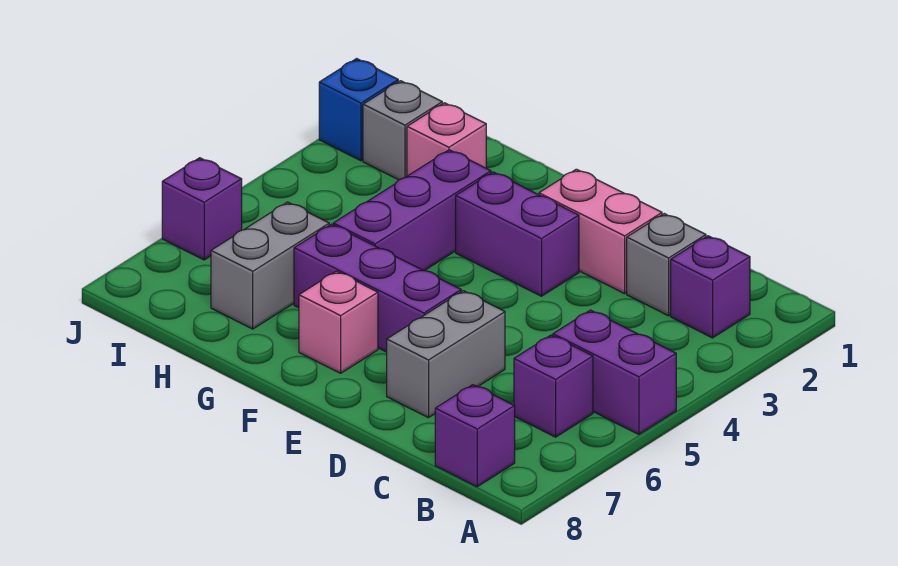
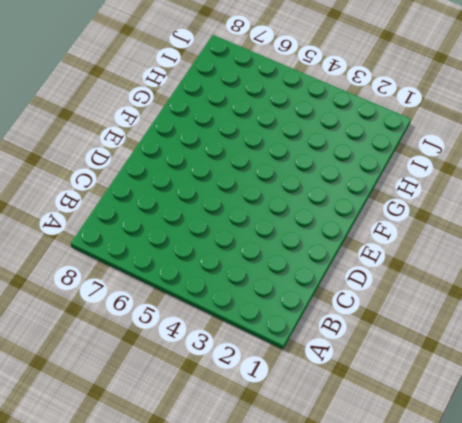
none -> purple brick A5:B5 level 1
none -> purple brick B2 level 1
none -> purple brick B6 level 1

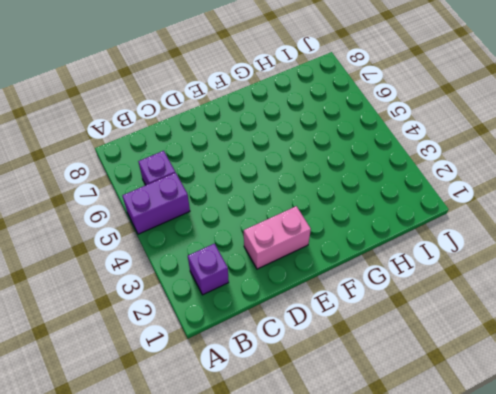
none -> purple brick B8 level 1
none -> grey brick C2 level 1
none -> grey brick D6:D7 level 1

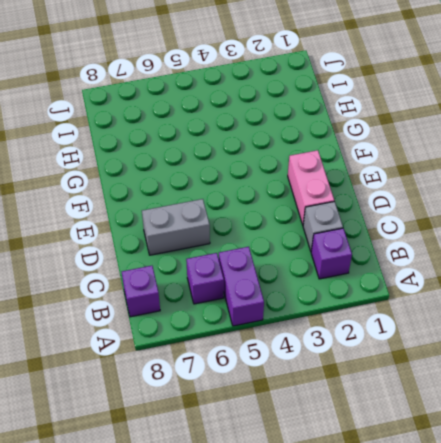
none -> purple brick E3:F3 level 1
none -> purple brick E6:G6 level 1
none -> pink brick F7 level 1

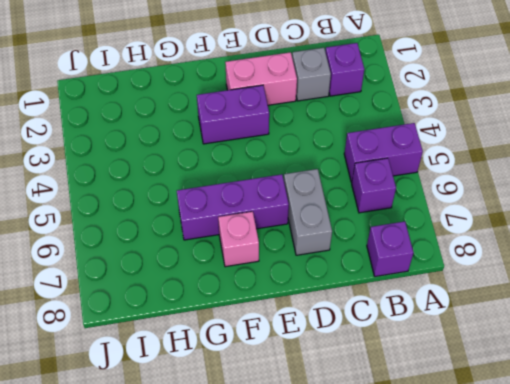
none -> purple brick G3:G5 level 1
none -> pink brick H2 level 1
none -> grey brick H6:H7 level 1

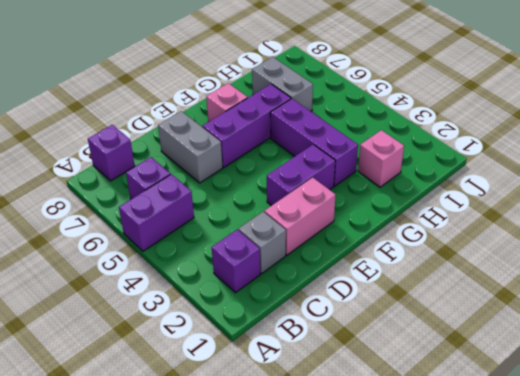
none -> grey brick I2 level 1
none -> blue brick J2 level 1
none -> purple brick J6 level 1

